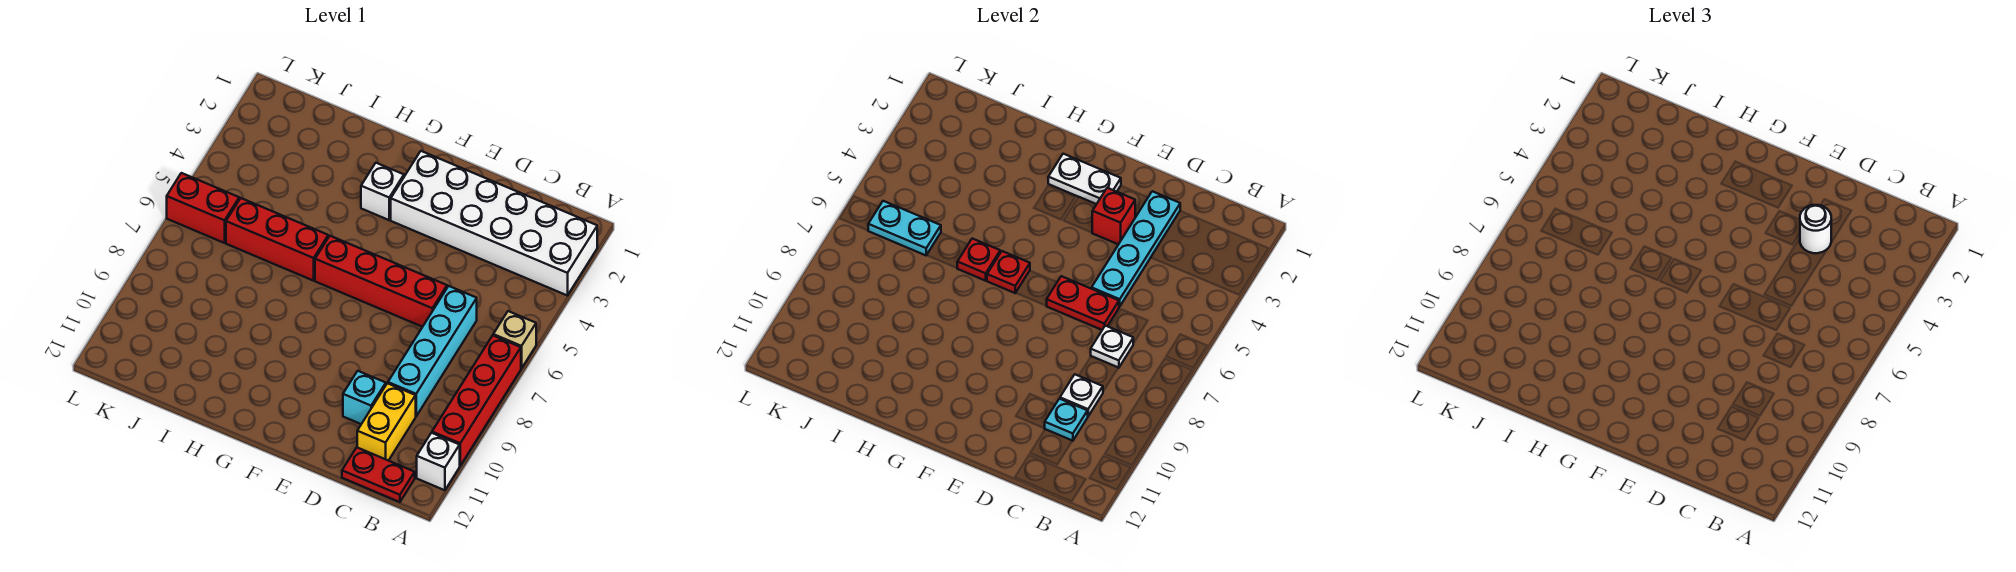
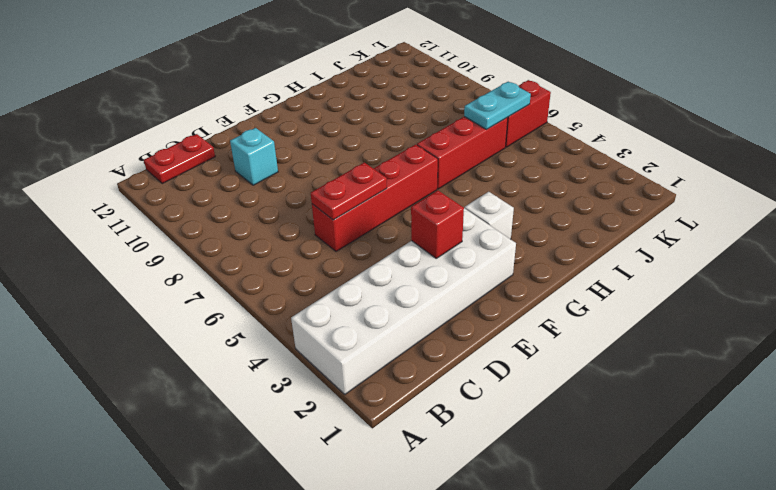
none -> tan brick A6 level 1
none -> red brick A7:A10 level 1
none -> white brick A11 level 1

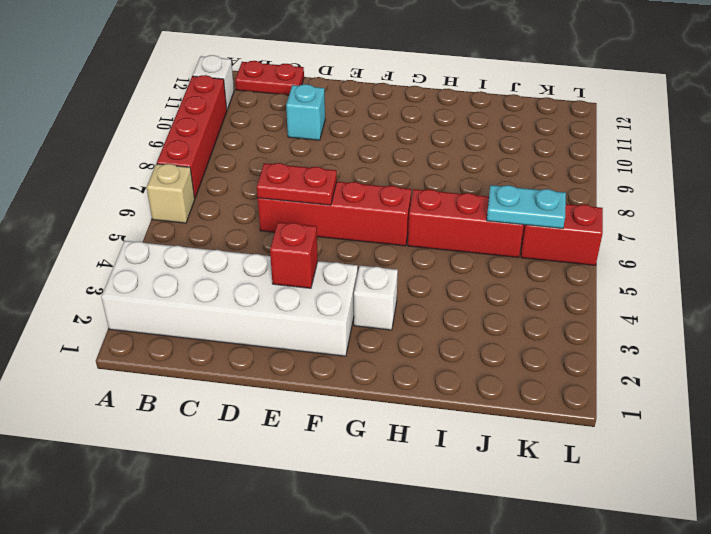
none -> cyan brick C6:C9 level 1
none -> yellow brick C10:C11 level 1
none -> white plate C7 level 2

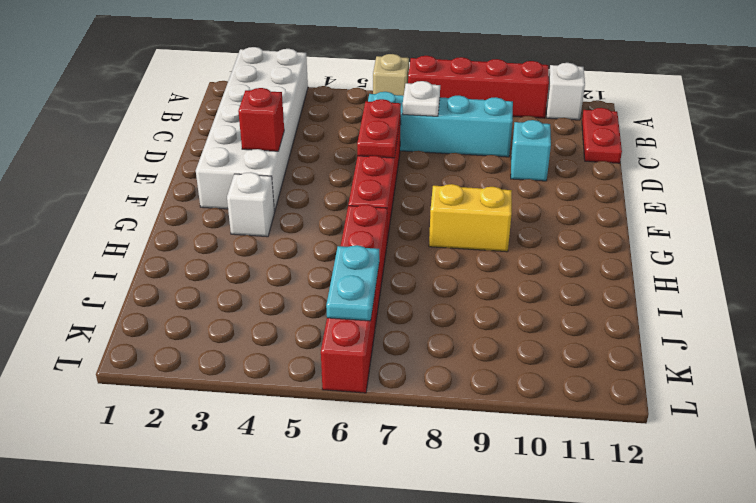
yellow brick G8:G9 level 1 -> yellow brick C10:C11 level 1
none -> white plate C9 level 2
none -> cyan plate C10 level 2
none -> cyan plate D2:D5 level 2

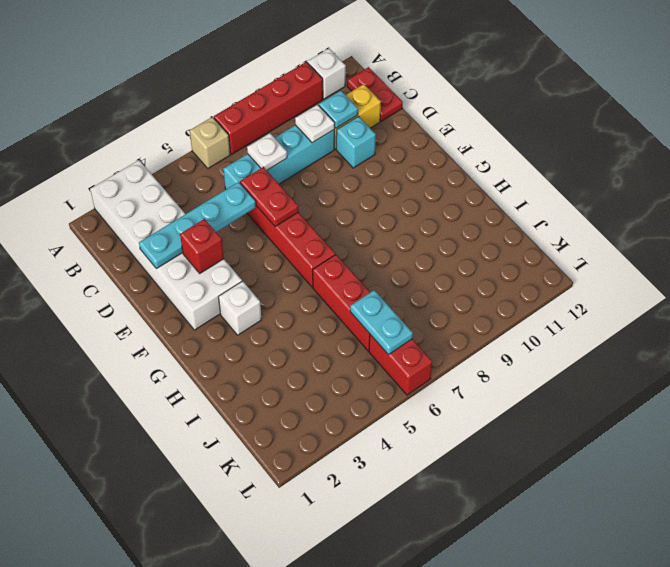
none -> white plate F2:G2 level 2
none -> red plate G6 level 2
none -> red plate H6 level 2

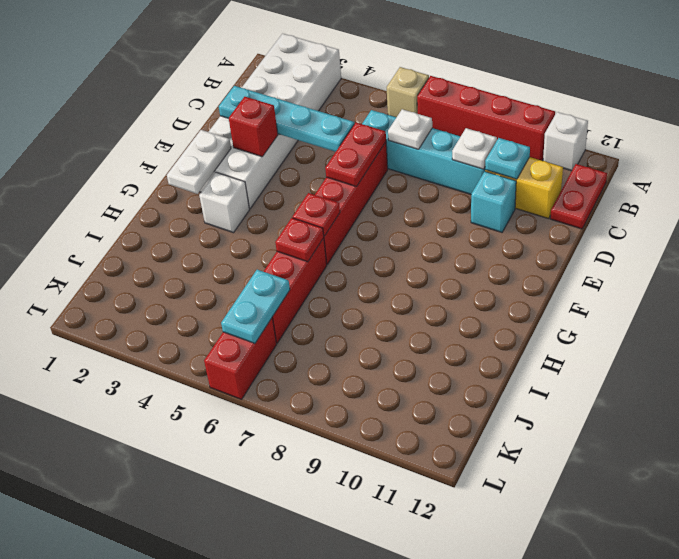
none -> white round brick D3 level 3

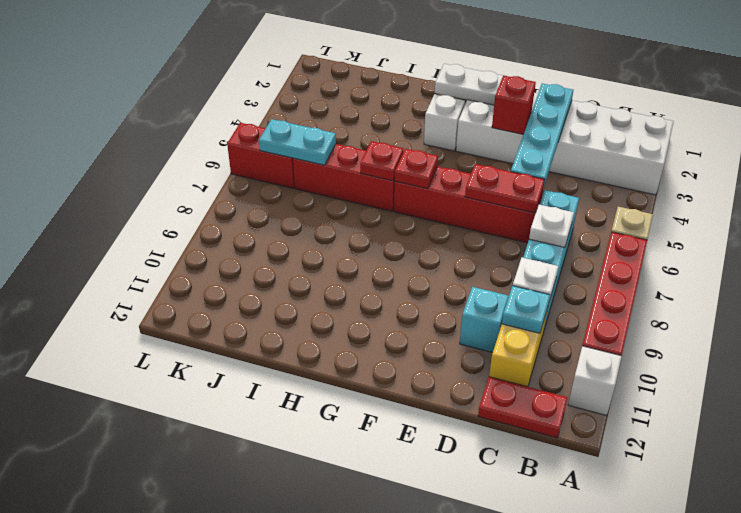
none -> white round brick D3 level 3

